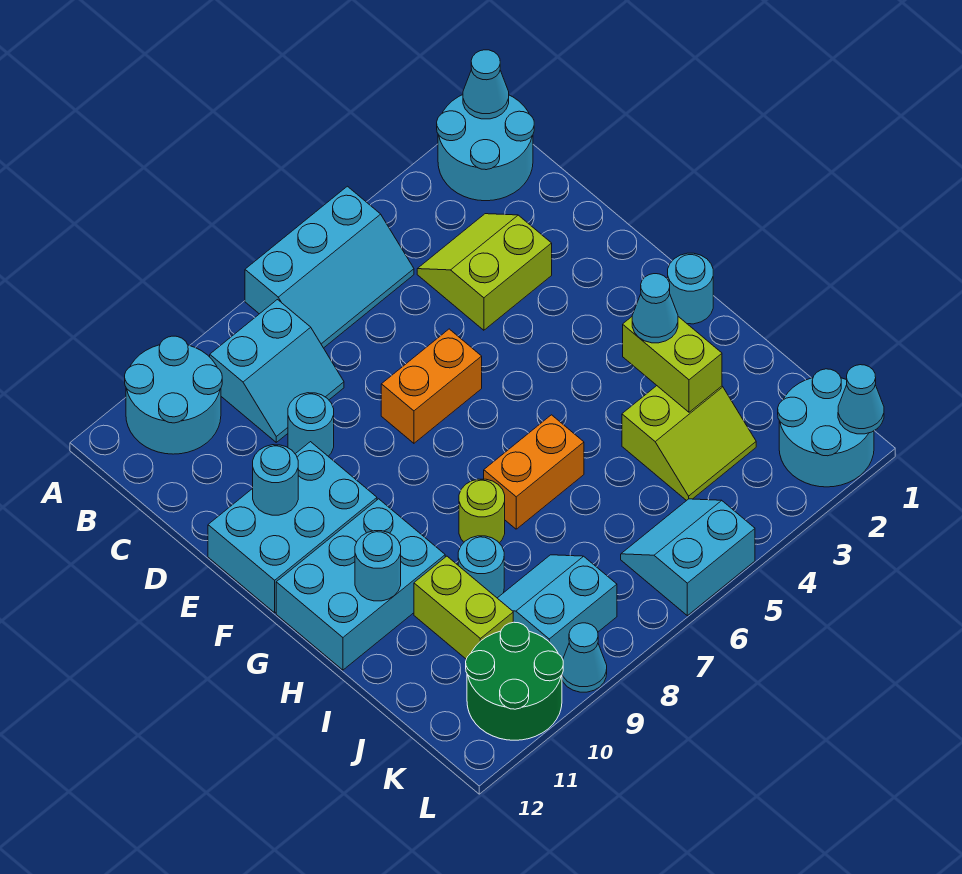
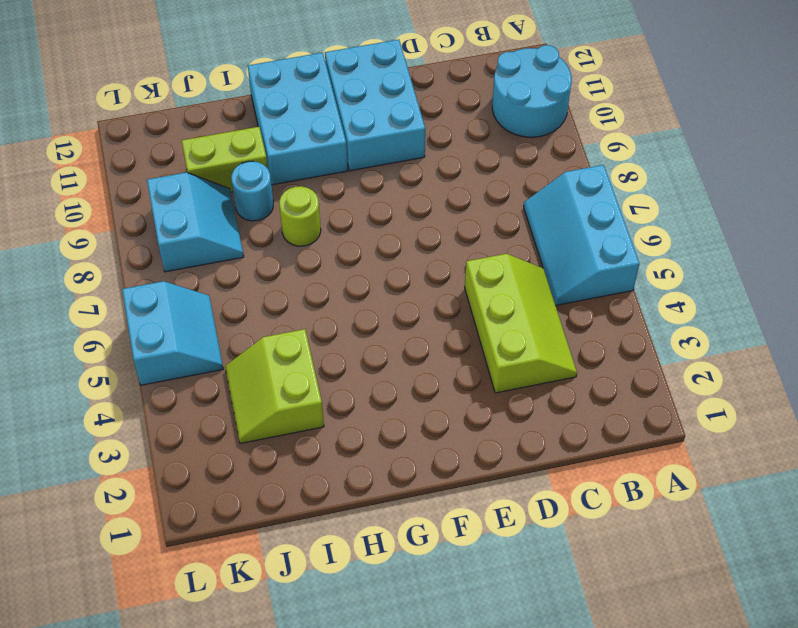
lime slope C3:D5 level 1 top D -> lime slope C3:D4 level 1 top D
none -> cyan round brick A1:B2 level 1
none -> cyan slope B8:C9 level 1 top B
none -> cyan round brick D9 level 1

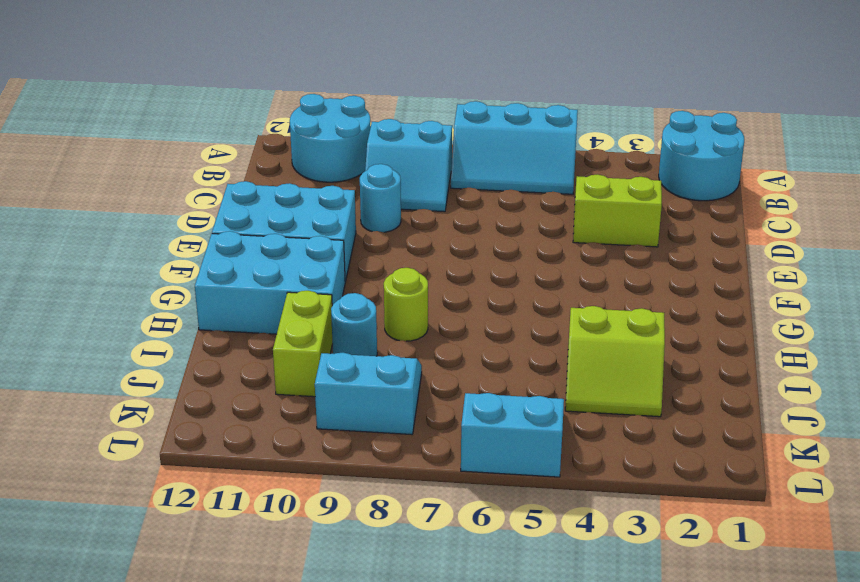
none -> orange brick E6:E7 level 1
none -> cyan round brick G1 level 1
none -> orange brick H6:H7 level 1

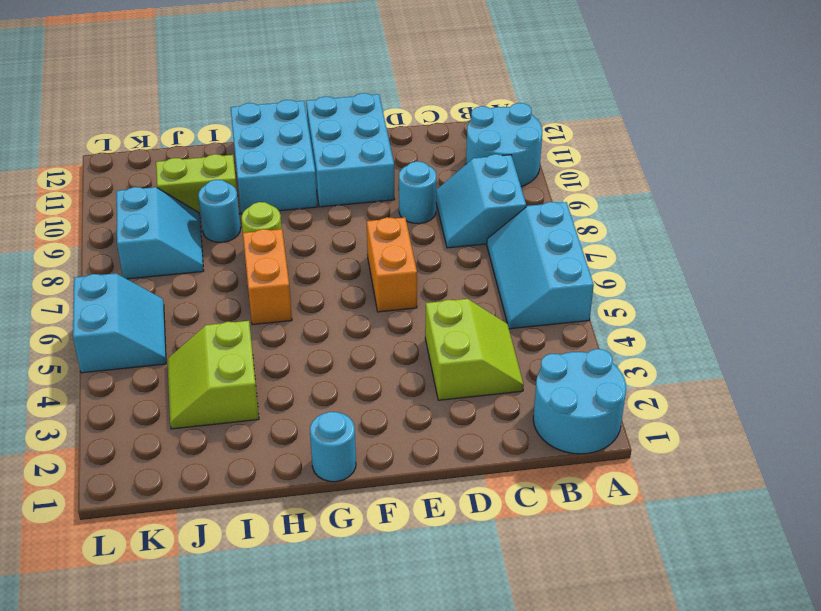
none -> cyan round brick K1:L2 level 1
none -> green round brick K10:L11 level 1
none -> cyan cone L9 level 1

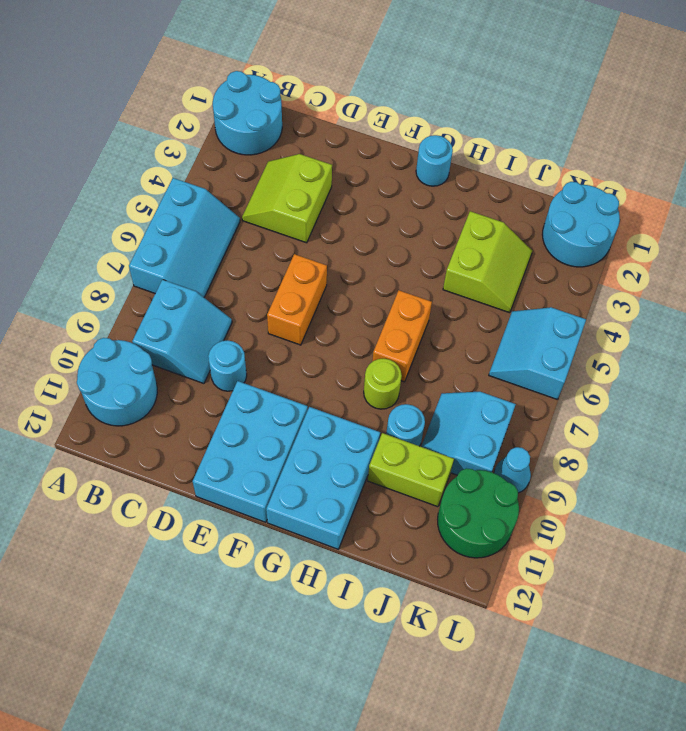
none -> cyan cone A1 level 2
none -> cyan round brick E11 level 2
none -> lime brick H3:I3 level 2

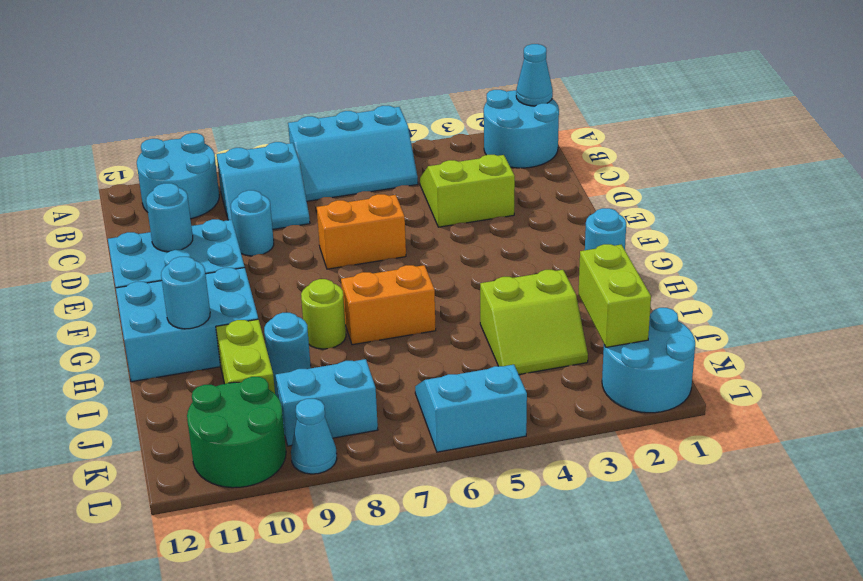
lime brick J2:K2 level 2 -> lime brick H3:I3 level 2
none -> cyan cone L1 level 2
none -> cyan cone H3 level 3

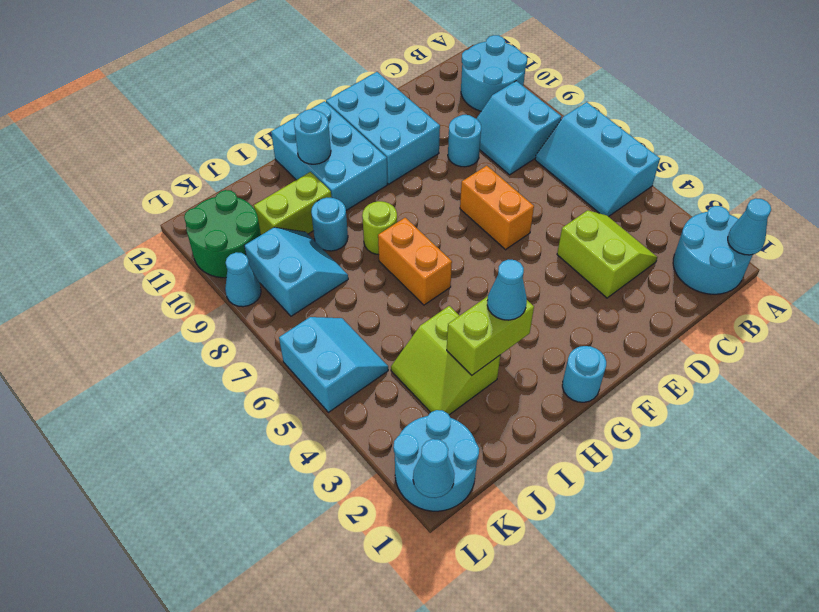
none -> cyan round brick E11 level 2

